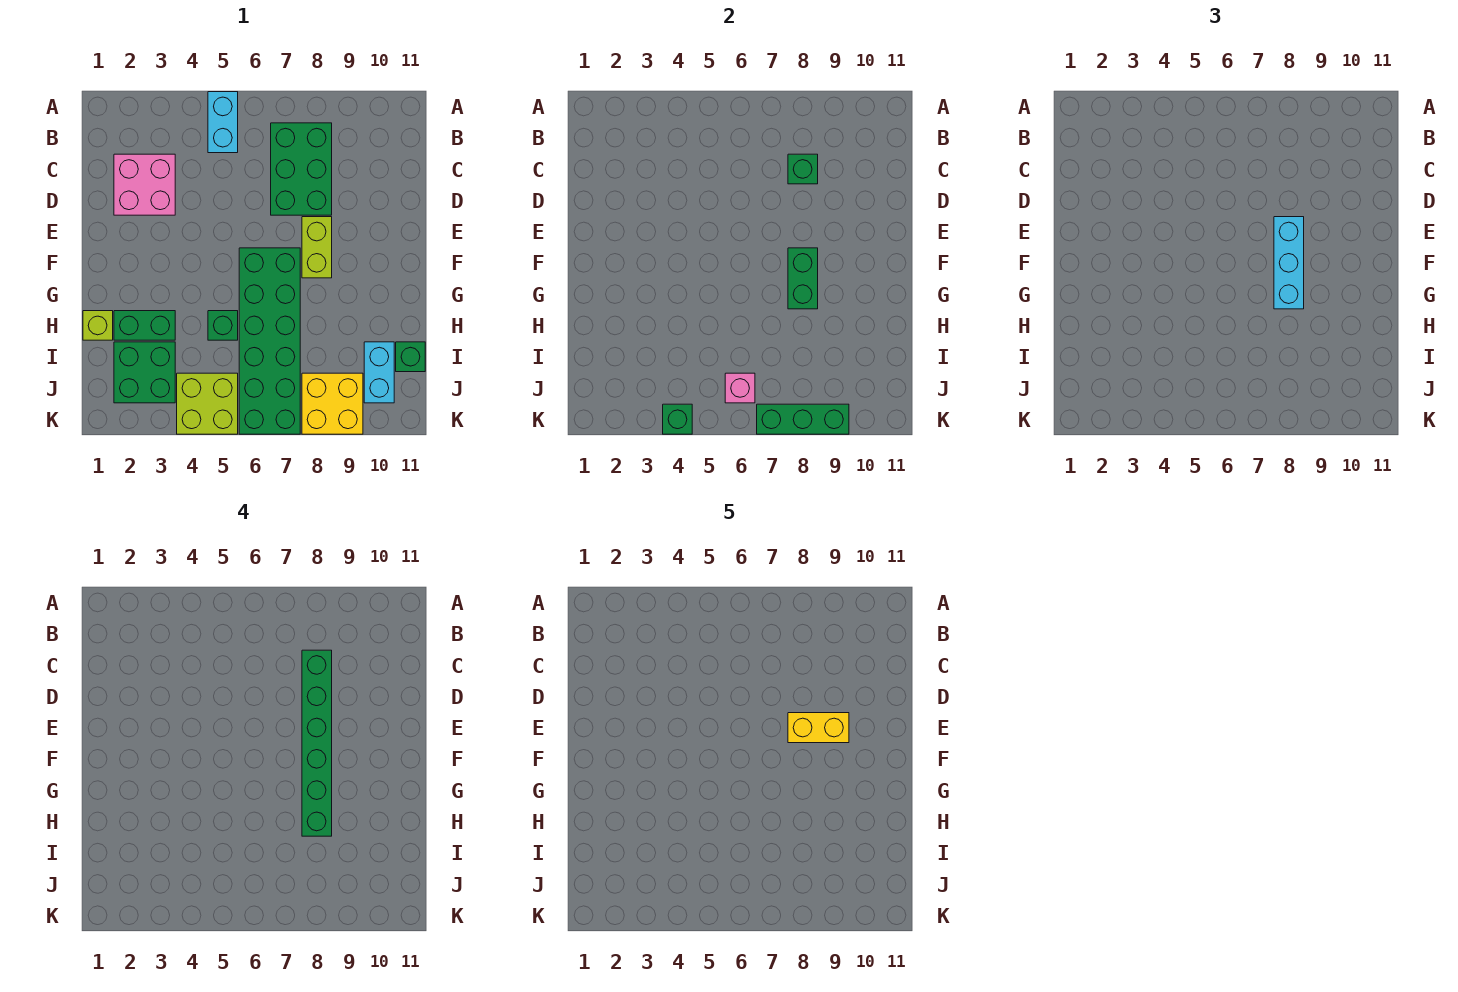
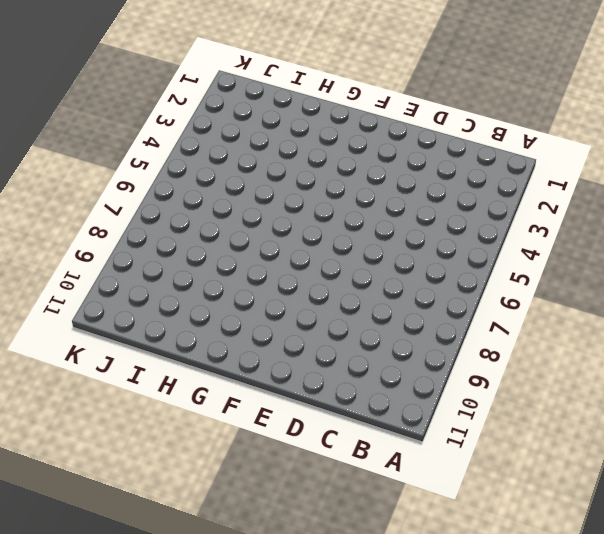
none -> cyan brick A5:B5 level 1
none -> green brick B7:D8 level 1
none -> pink brick C2:D3 level 1

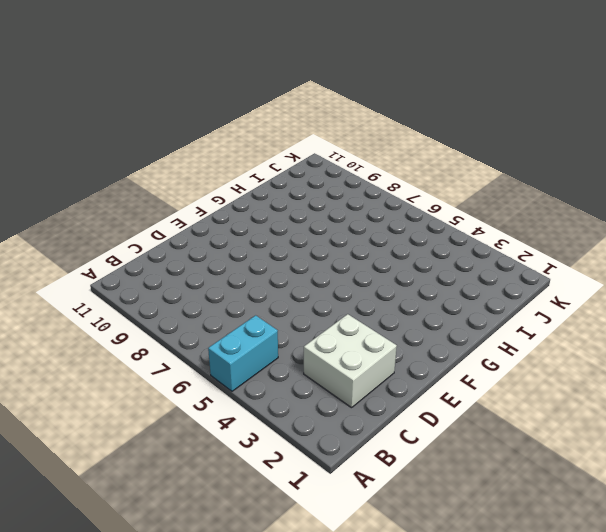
white brick C2:D3 level 1 -> pink brick C2:D3 level 1
none -> green brick B7:D8 level 1
none -> lime brick E8:F8 level 1
none -> green brick F6:K7 level 1

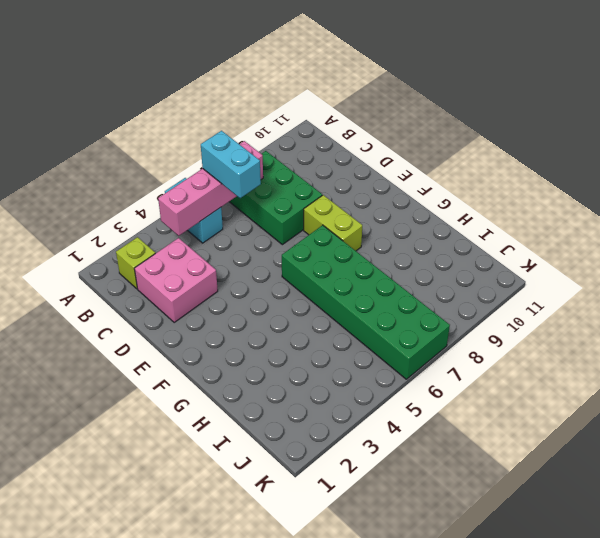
lime brick B2 level 1 -> lime brick H1 level 1
pink brick B4:B7 level 2 -> none
cyan brick B6:C6 level 3 -> cyan brick I10:J10 level 1
none -> green brick H2:H3 level 1
none -> green brick H5 level 1
none -> green brick I2:J3 level 1

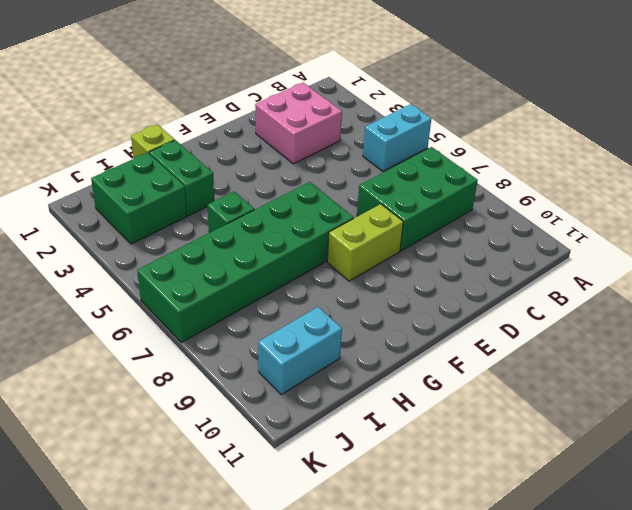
none -> green brick I11 level 1
none -> lime brick J4:K5 level 1
none -> yellow brick J8:K9 level 1

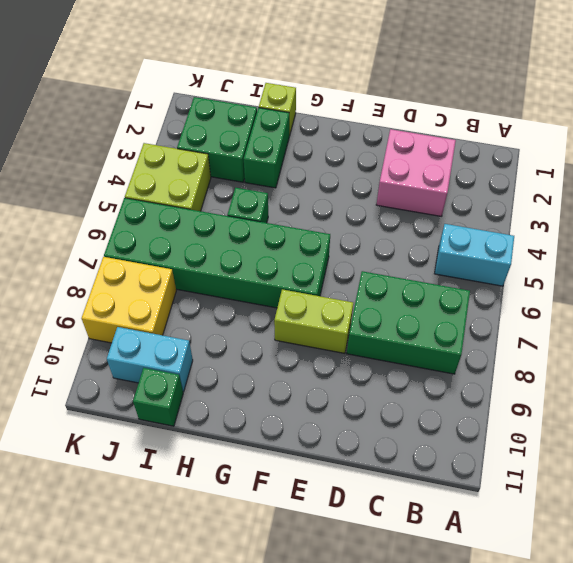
none -> green brick C8 level 2
none -> green brick F8:G8 level 2
none -> pink brick J6 level 2

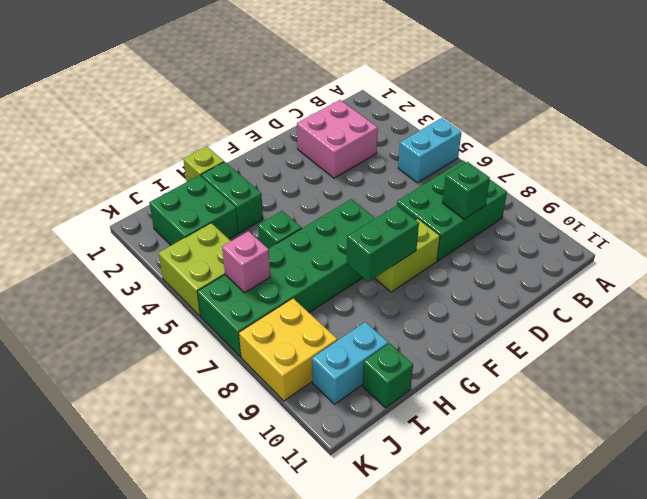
none -> green brick K4 level 2
none -> green brick K7:K9 level 2
none -> cyan brick E8:G8 level 3

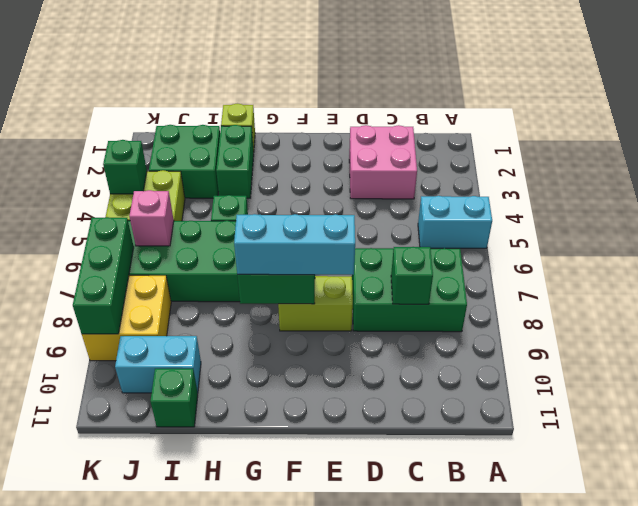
none -> green brick C8:H8 level 4
none -> yellow brick E8:E9 level 5

